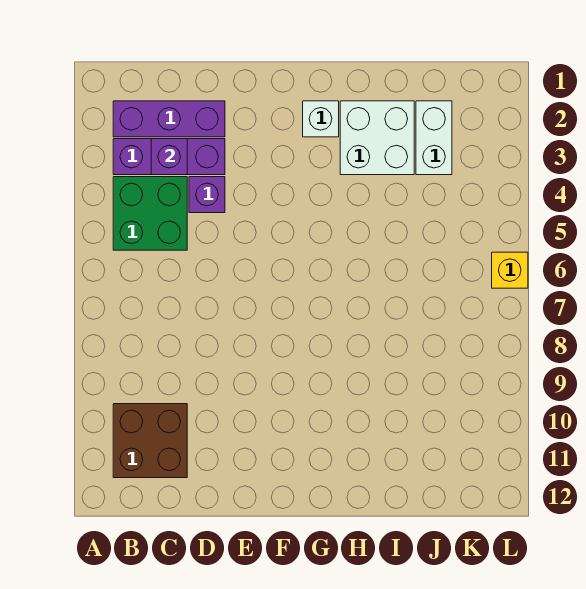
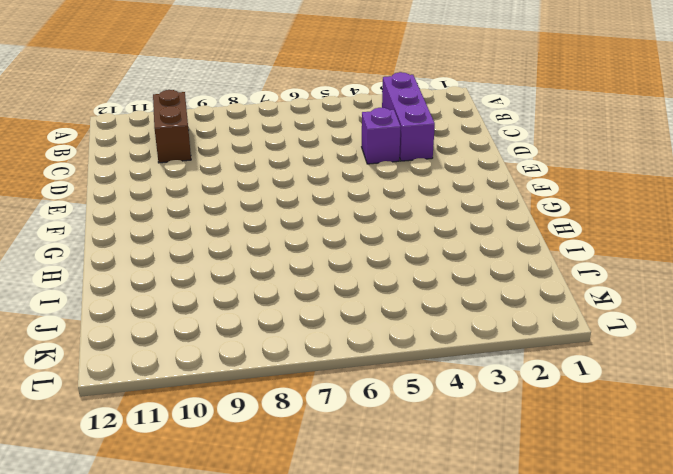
brown brick B10:C10 level 1 -> brown brick B10:C11 level 1
none -> purple brick B2:D2 level 1
none -> green brick B4:C5 level 1

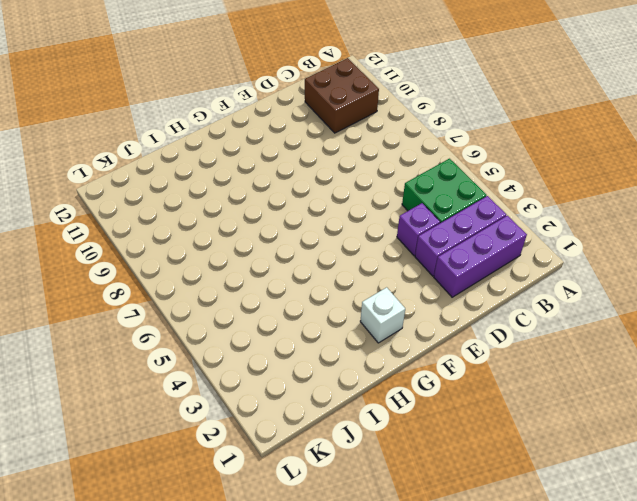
none -> white brick H2:I3 level 1
none -> white brick J2:J3 level 1

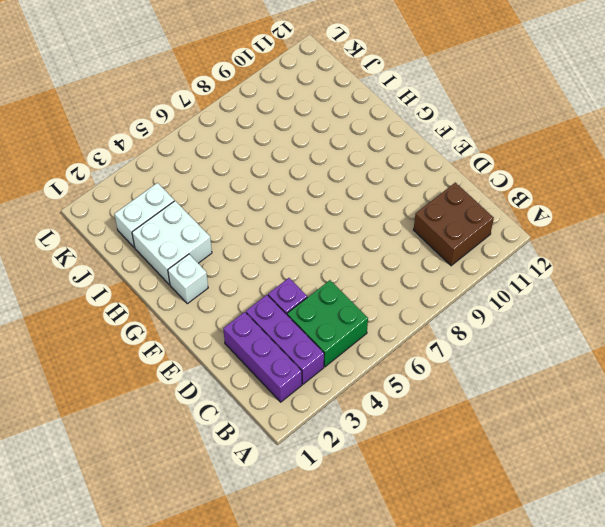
none -> yellow brick L6 level 1
none -> purple brick C3 level 2

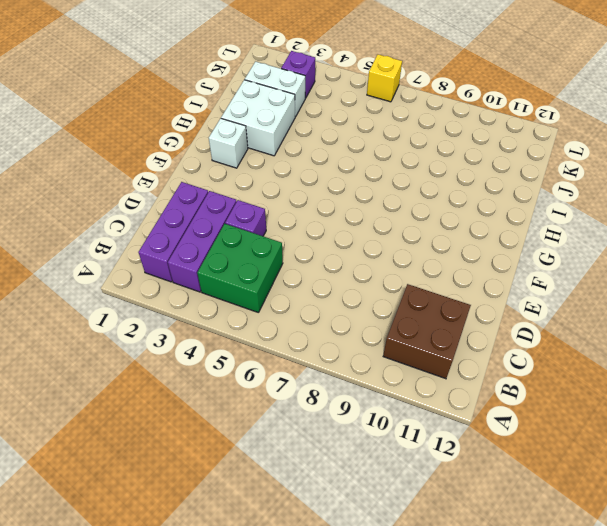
purple brick K3 level 1 -> purple brick C3 level 2

